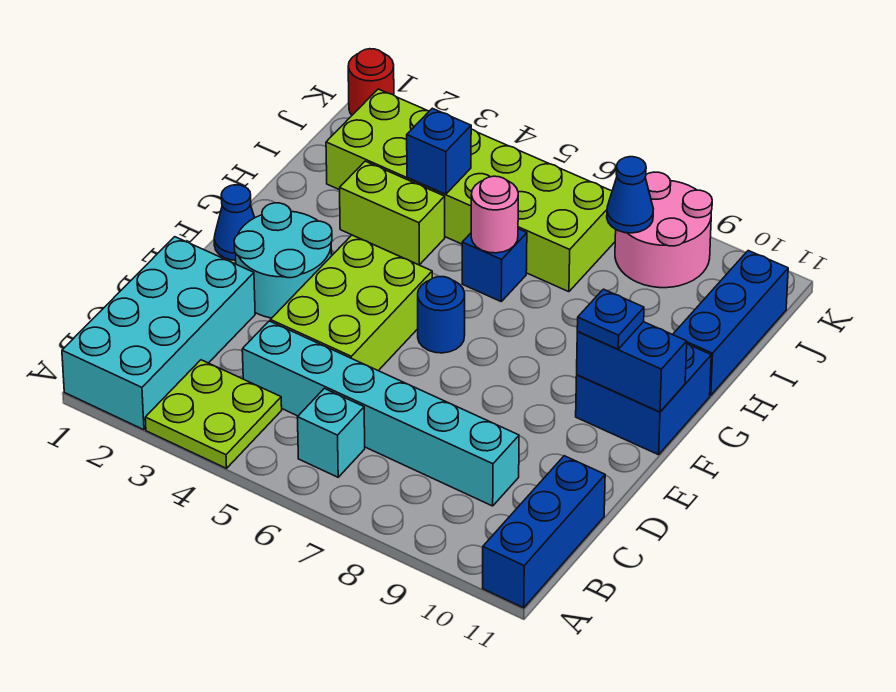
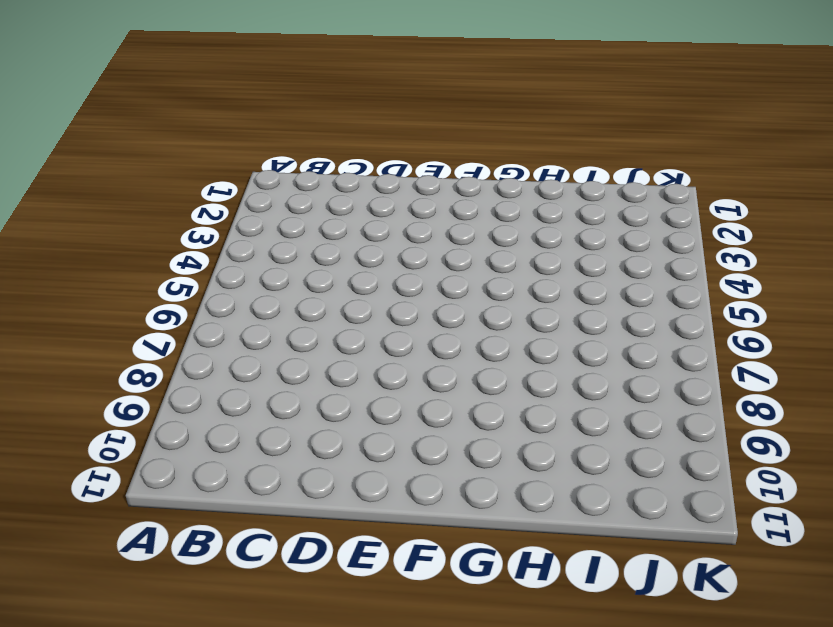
none -> cyan brick A1:D2 level 1
none -> lime plate A3:B4 level 1
none -> blue brick A11:C11 level 1

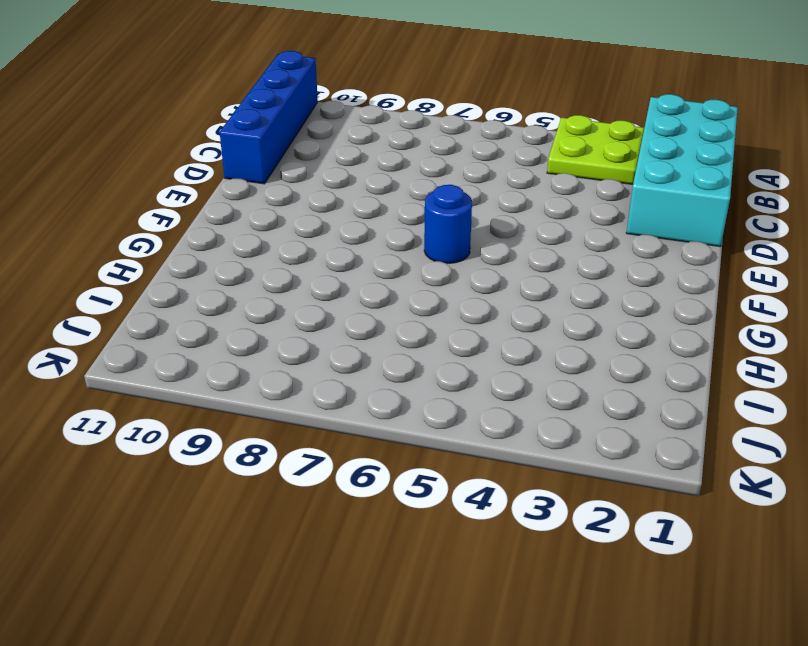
blue brick A11:D11 level 1 -> blue brick A11:C11 level 1
none -> cyan brick B6 level 1
none -> cyan brick C4:C9 level 1
none -> lime brick D4:F5 level 1

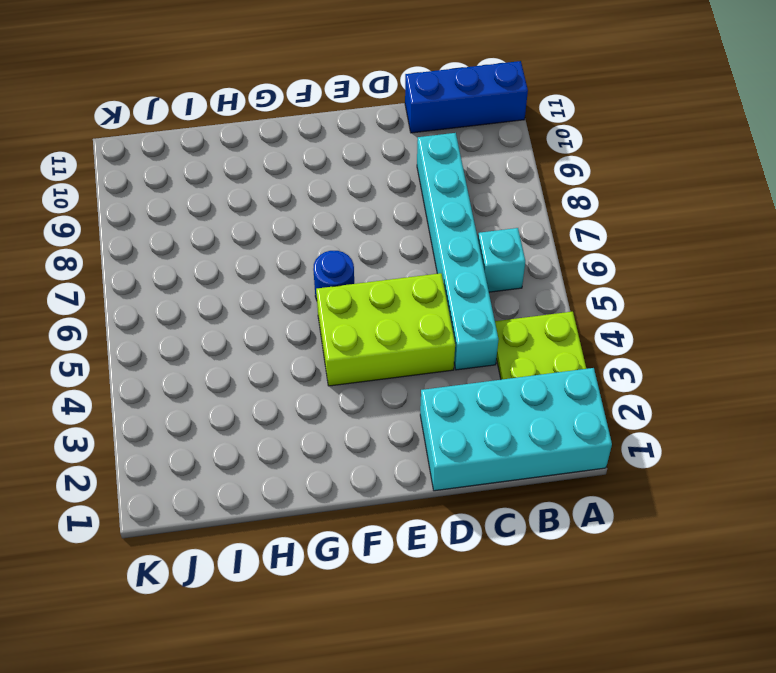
none -> cyan round brick E2:F3 level 1
none -> blue cone F1 level 1
none -> blue brick F10:G11 level 1

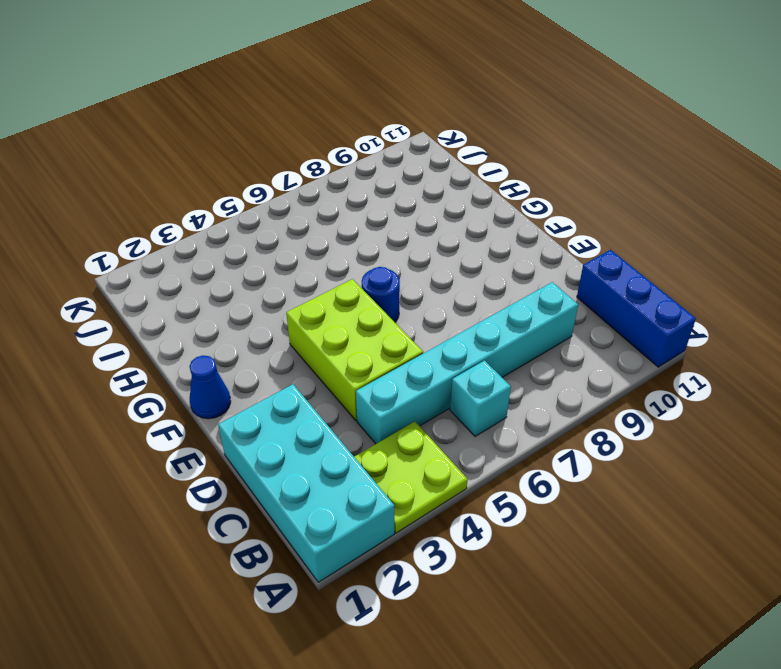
none -> cyan round brick E2:F3 level 1
none -> blue brick F10:G11 level 1
none -> lime brick H3:H4 level 1

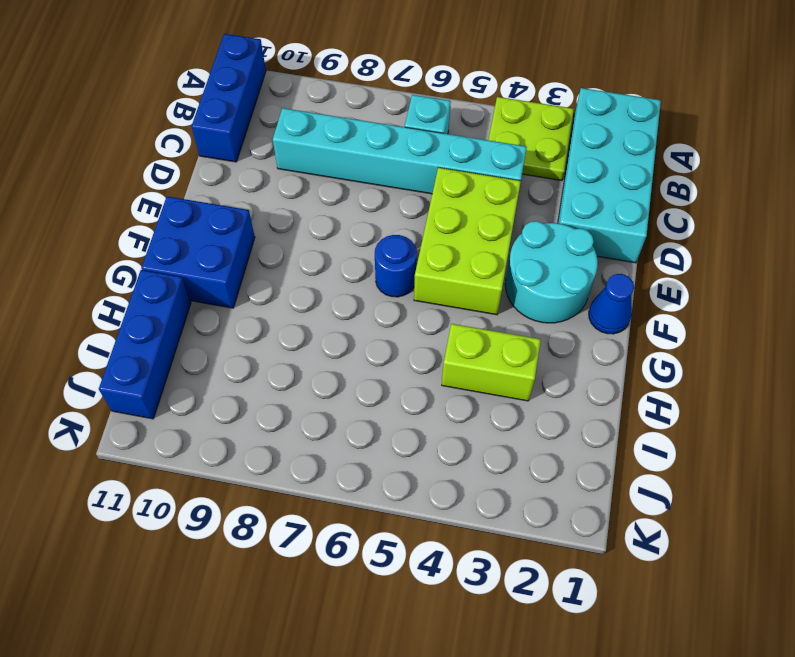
none -> blue brick H6 level 1
none -> lime brick I2:J7 level 1
none -> pink round brick J8:K9 level 1

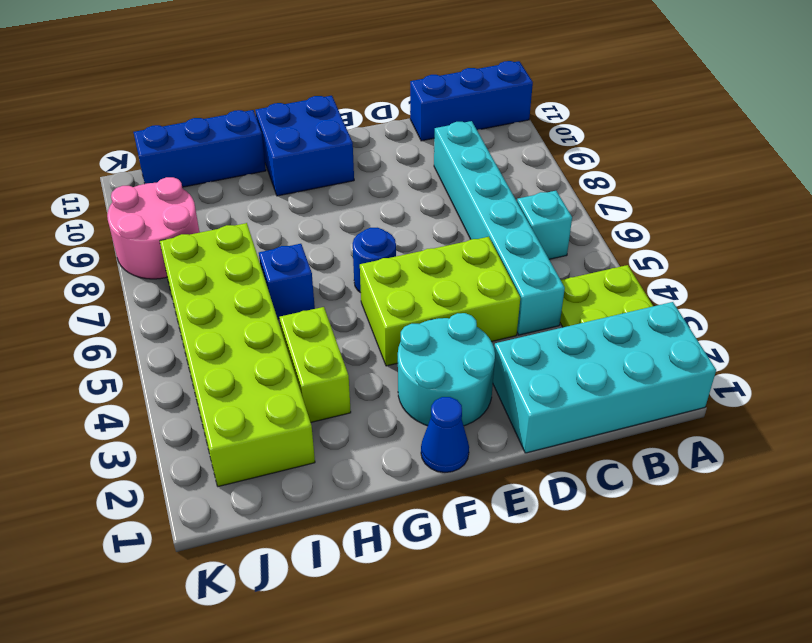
none -> red round brick K1 level 1
none -> blue brick F10:F11 level 2
none -> pink round brick H6 level 2

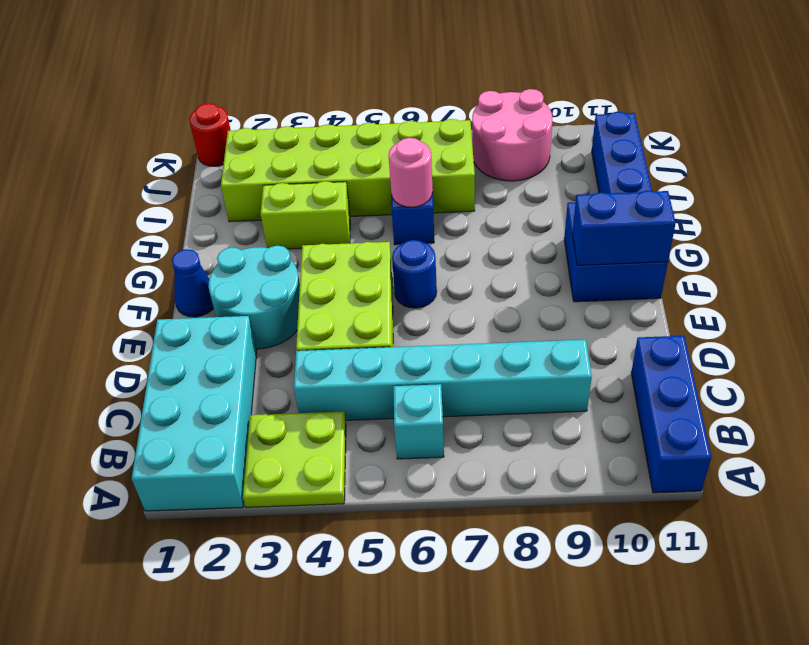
none -> blue brick I4 level 2
none -> blue cone J8 level 2
none -> blue plate F10 level 3

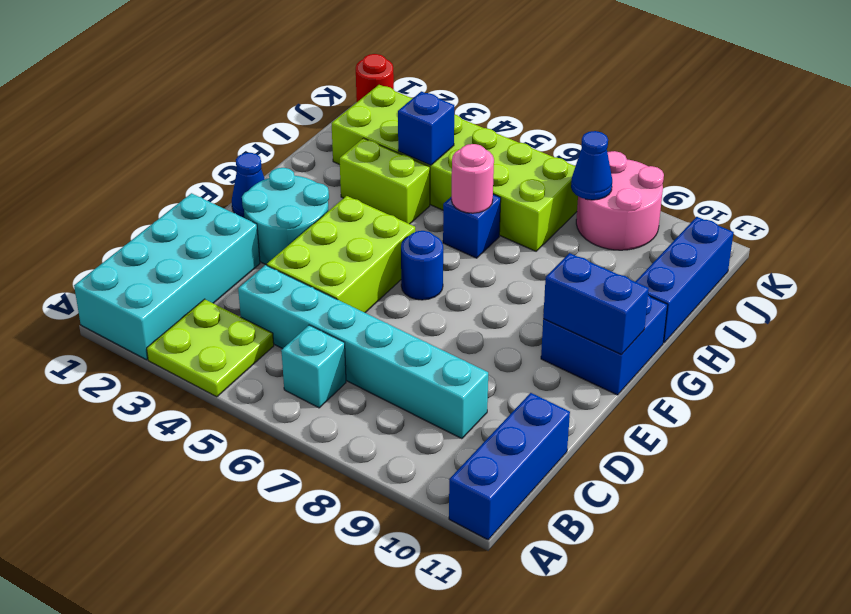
none -> blue plate F10 level 3

